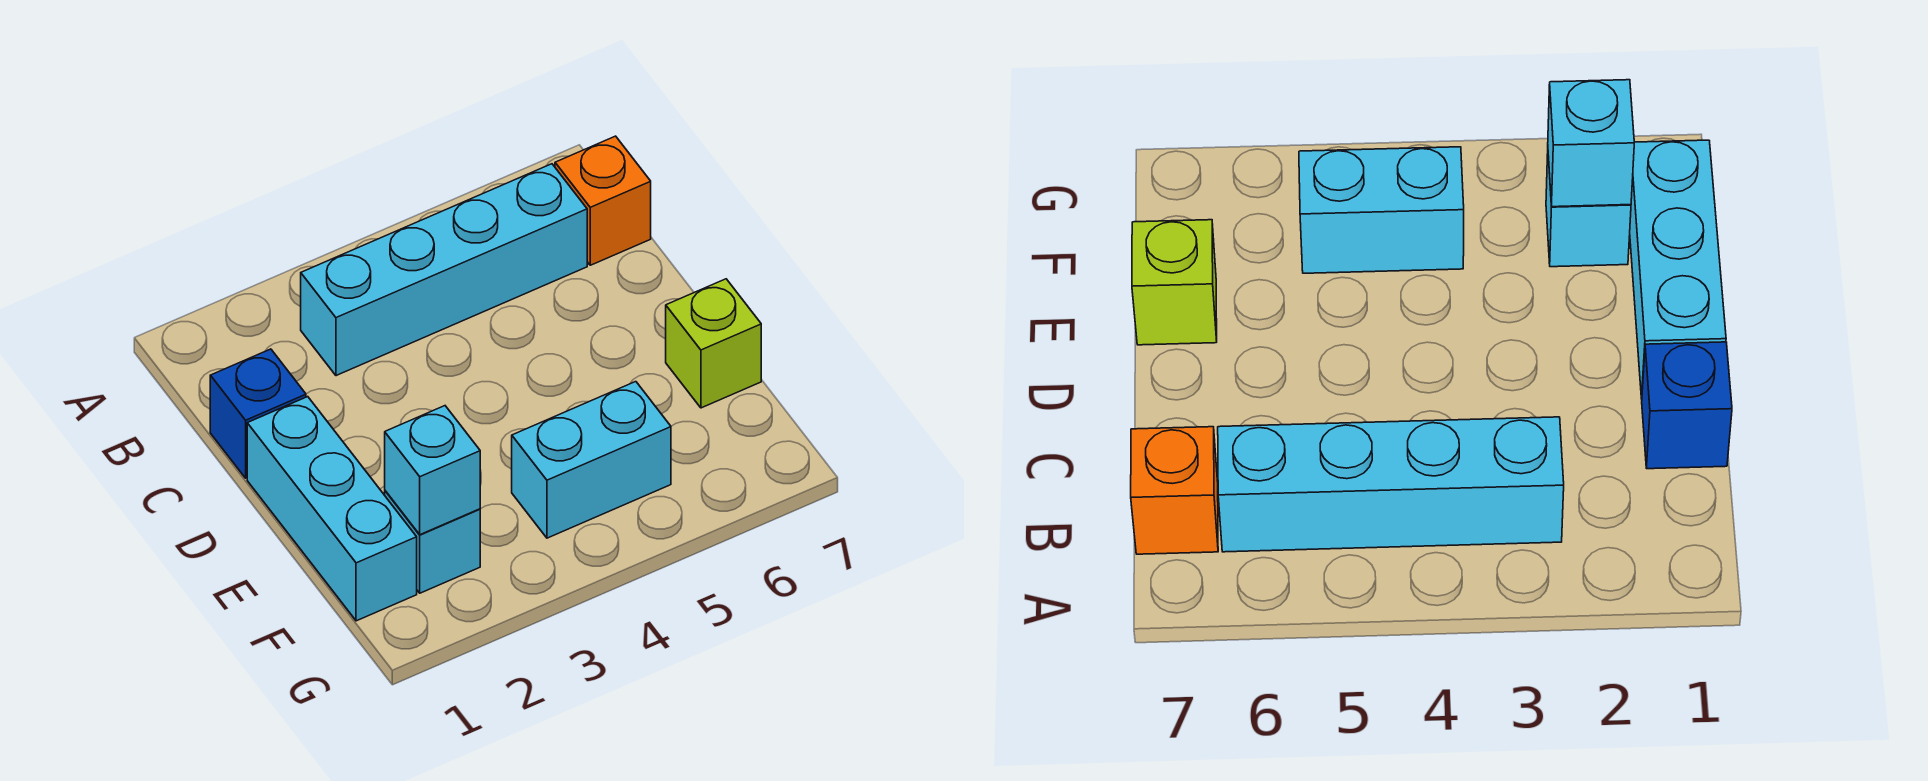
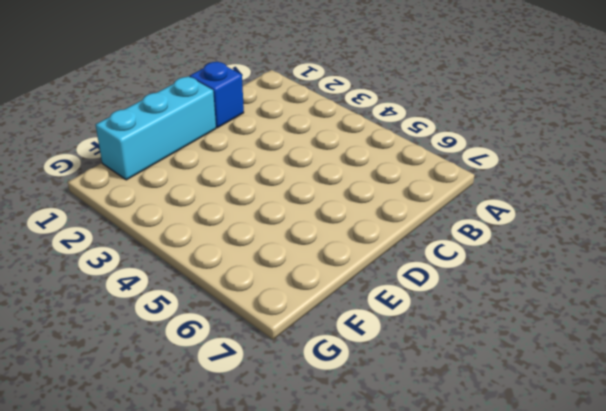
none -> cyan brick B3:B6 level 1
none -> orange brick B7 level 1

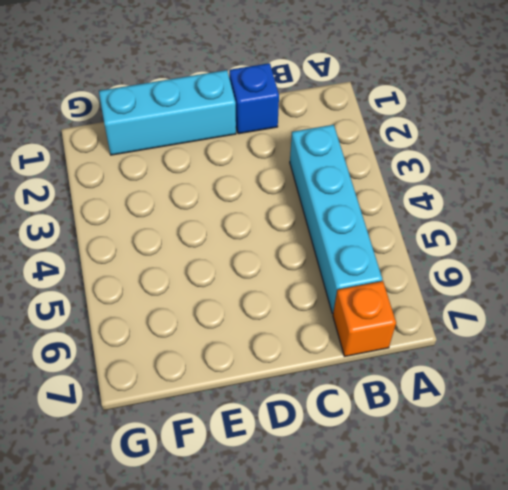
none -> lime brick E7 level 1
none -> cyan brick F2 level 1

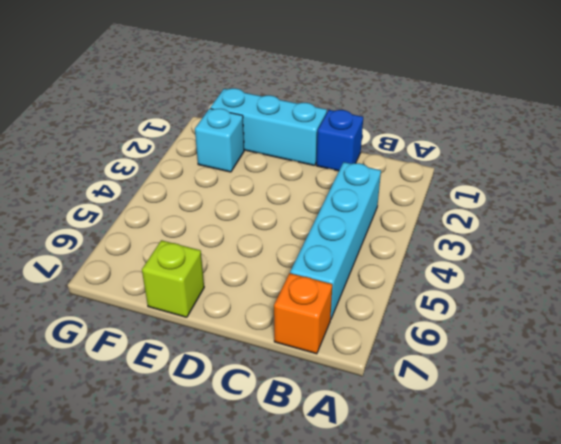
none -> cyan brick F4:F5 level 1
none -> cyan brick F2 level 2

